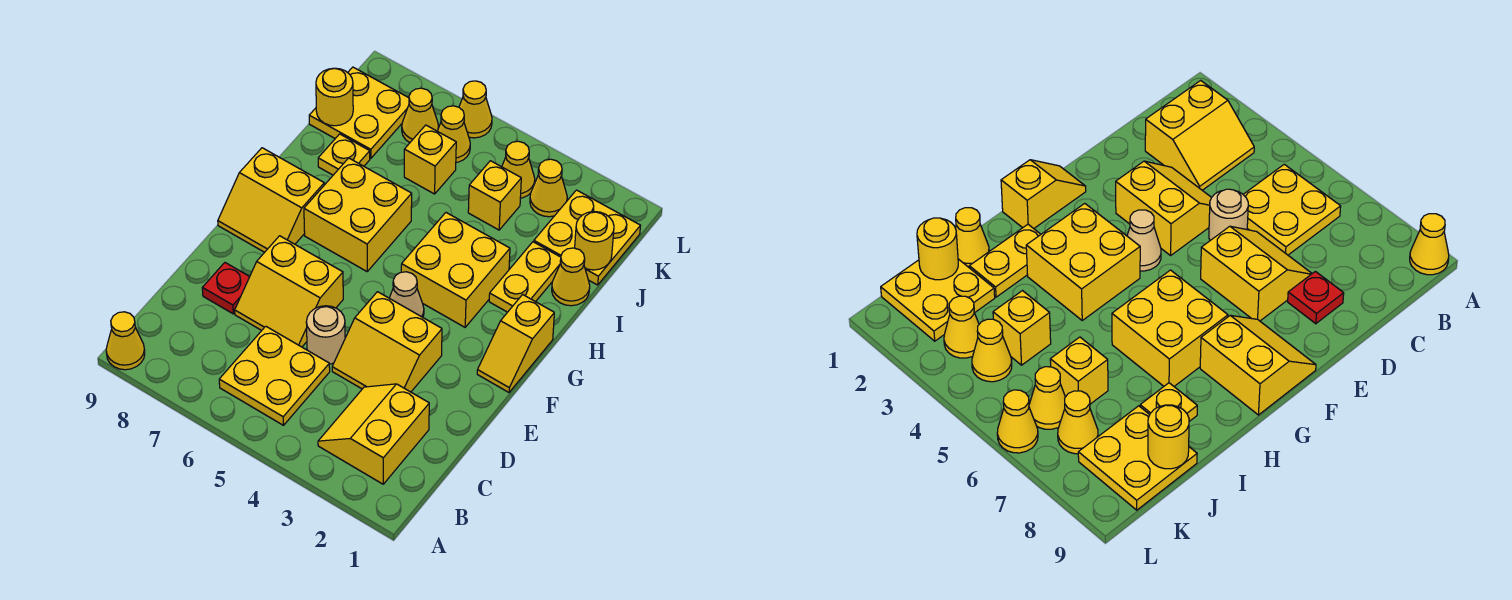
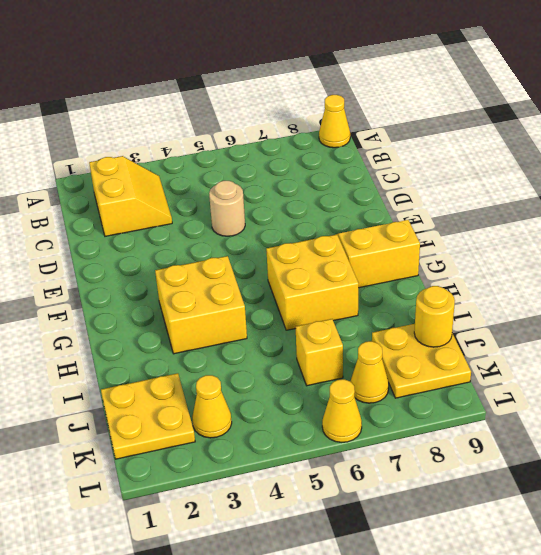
none -> yellow plate B5:C6 level 1
none -> yellow slope D3:E4 level 1 top E
none -> yellow slope D6:E7 level 1 top E

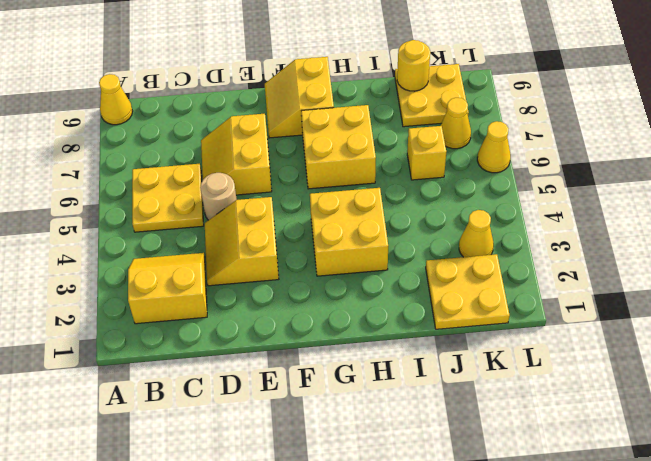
none -> red plate D8 level 1
none -> yellow slope F1:G1 level 1 top G
none -> tan cone F4 level 1

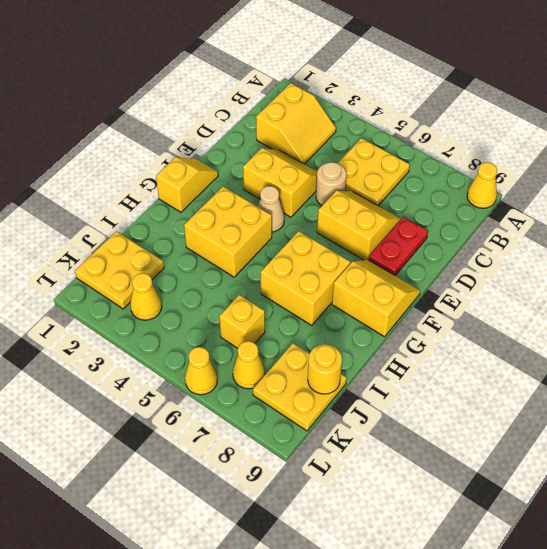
red plate D8:E8 level 1 -> red plate D8 level 1
none -> yellow plate H2:I2 level 1
none -> yellow cone I1 level 1
none -> yellow plate I8 level 1

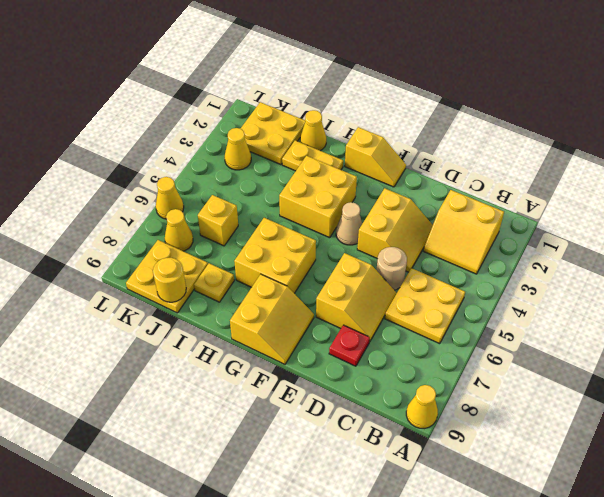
none -> yellow brick J4 level 1
none -> yellow cone K4 level 1
none -> yellow cone K6 level 1

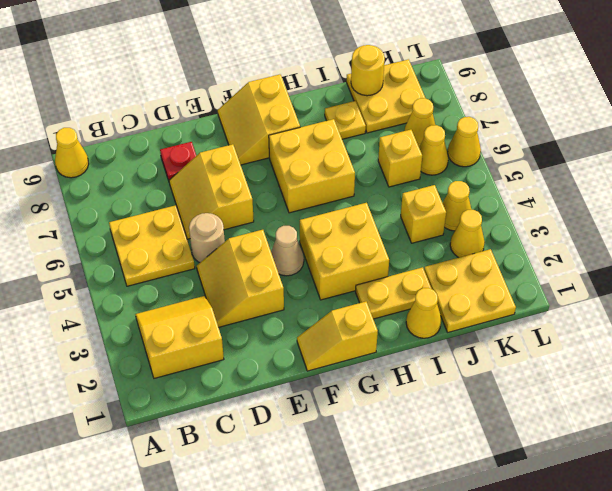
none -> yellow round brick J1 level 2

